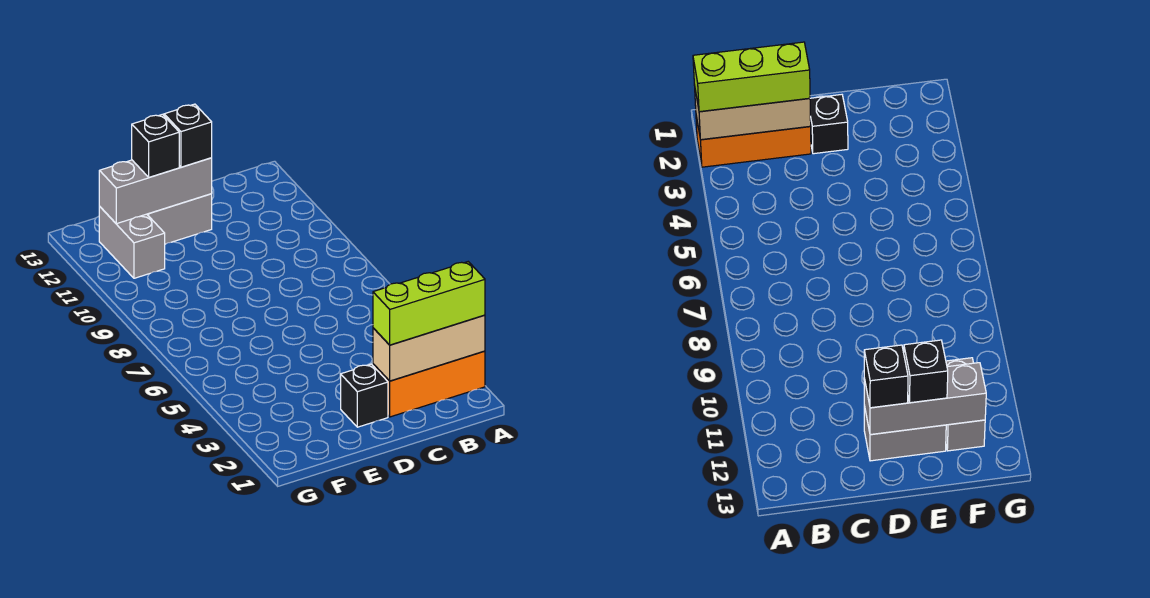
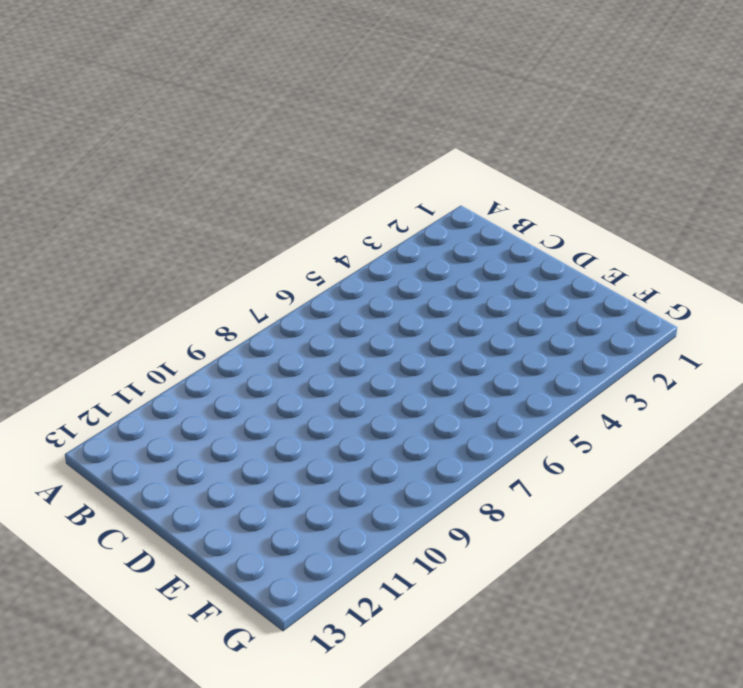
none -> orange brick A2:C2 level 1
none -> black brick D2 level 1

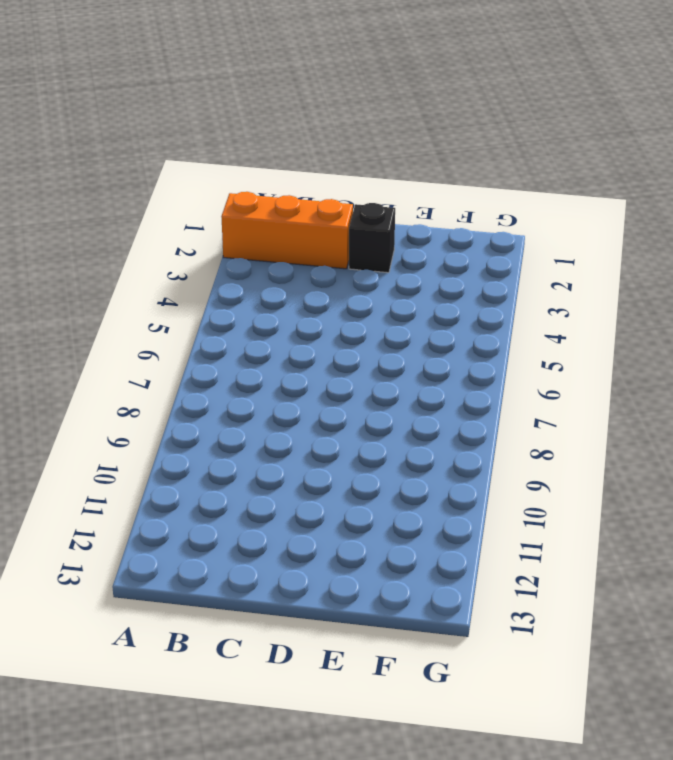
none -> grey brick D12:E12 level 1
none -> grey brick F11:F12 level 1

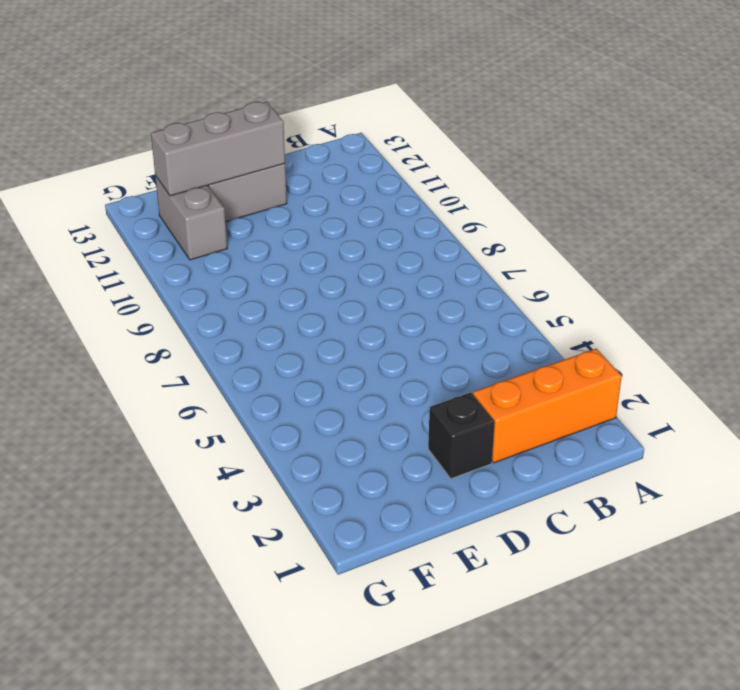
none -> tan brick A2:C2 level 2
none -> lime brick A2:C2 level 3

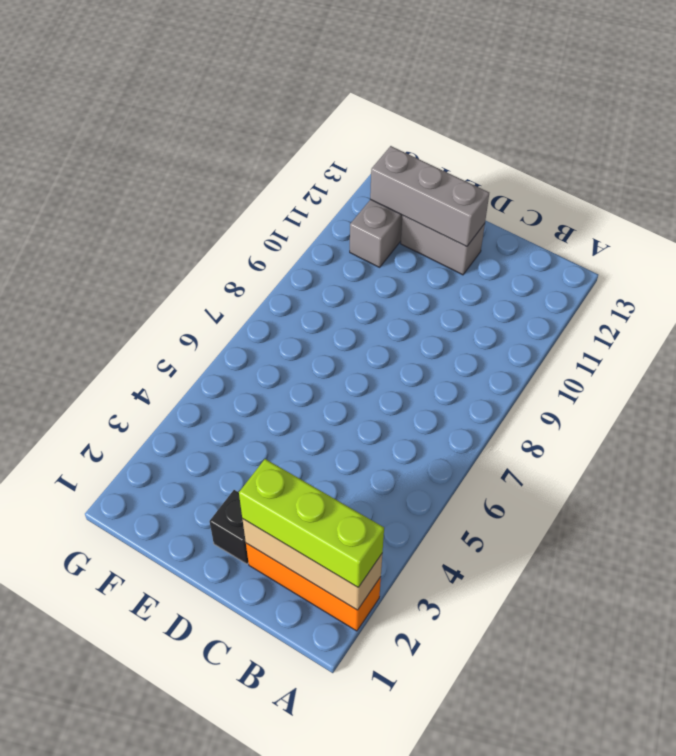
none -> black brick D12 level 3
none -> black brick E12 level 3

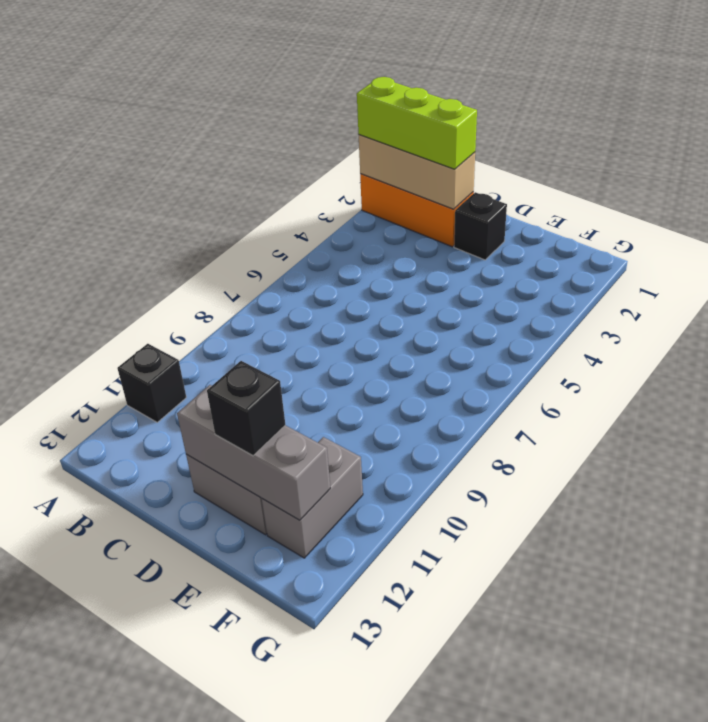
black brick A11 level 1 -> black brick D12 level 3

